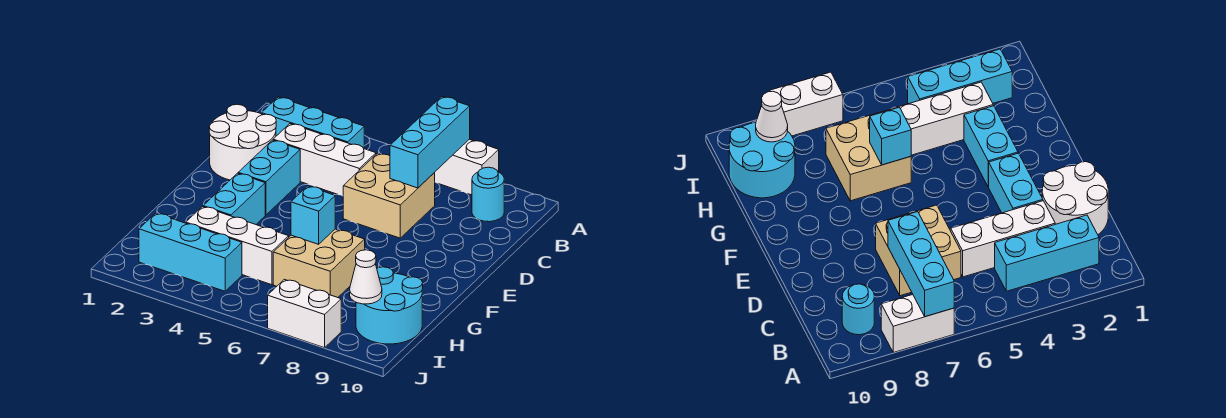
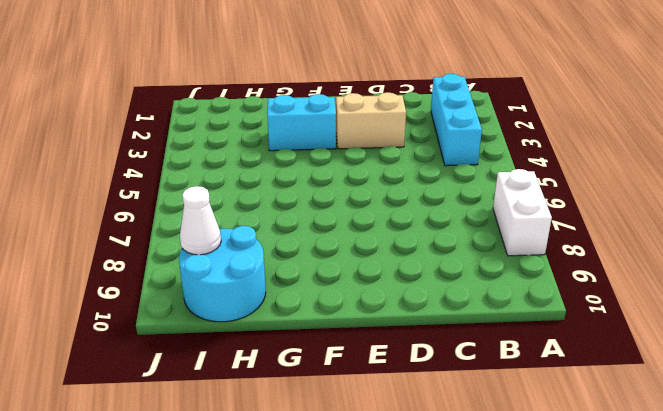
tan brick D3:E3 level 1 -> cyan brick D3:E3 level 1
none -> cyan round brick B9 level 1
none -> white round brick C1:D2 level 1
none -> white brick C3:C5 level 1

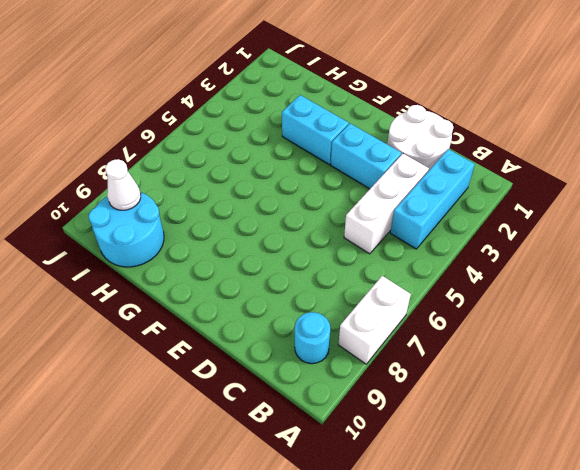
none -> tan brick C6:D7 level 1
none -> tan brick G6:H7 level 1
none -> white brick H3:H5 level 1

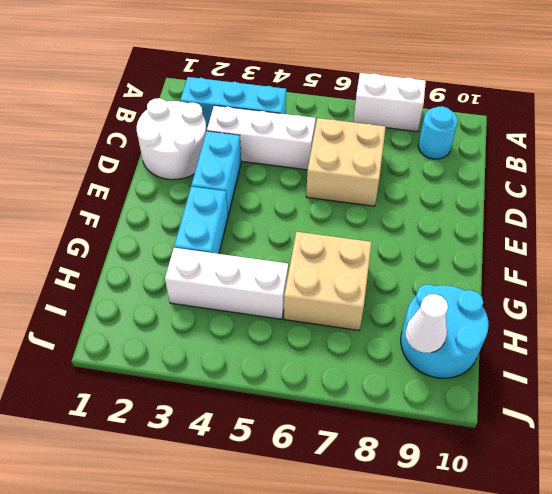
none -> cyan brick I2:I4 level 1
none -> white brick J7:J8 level 1
none -> cyan brick A7:C7 level 2

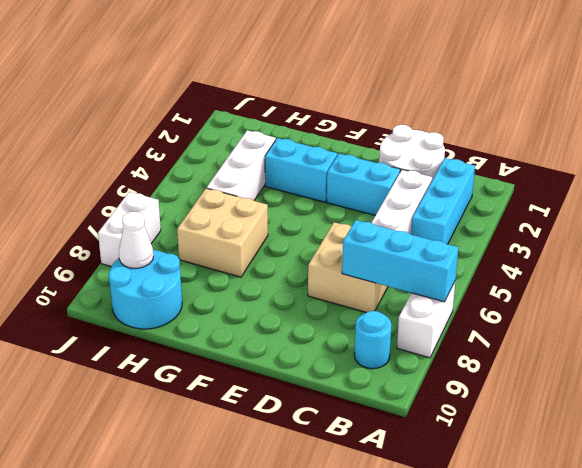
none -> cyan brick I2:I4 level 1
none -> cyan brick G6 level 2

